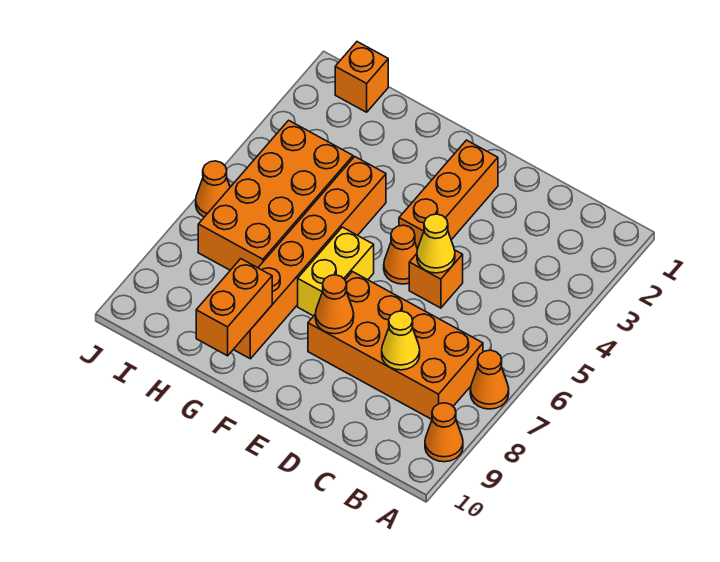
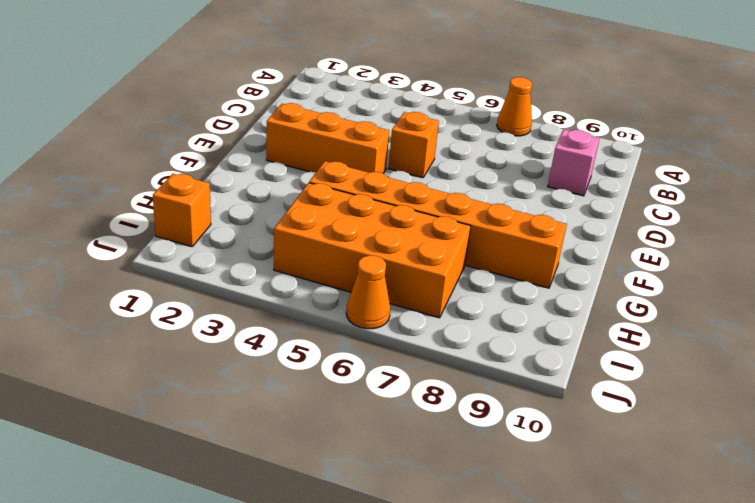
pink brick C9 level 1 -> none
none -> orange cone A9 level 1
none -> orange brick B7:E8 level 1
none -> orange cone E5 level 1

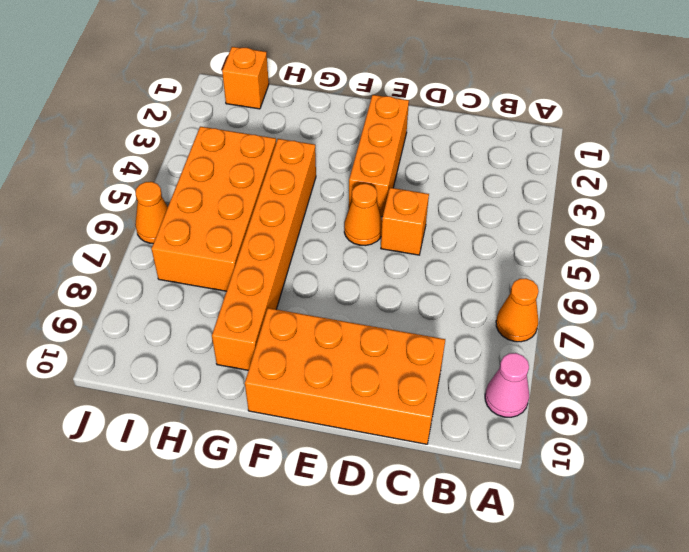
pink cone A9 level 1 -> orange cone A9 level 1
orange brick C9:F10 level 1 -> orange brick B7:E8 level 1
none -> yellow brick F6:F7 level 1
none -> yellow cone C8 level 2
none -> yellow cone D5 level 2

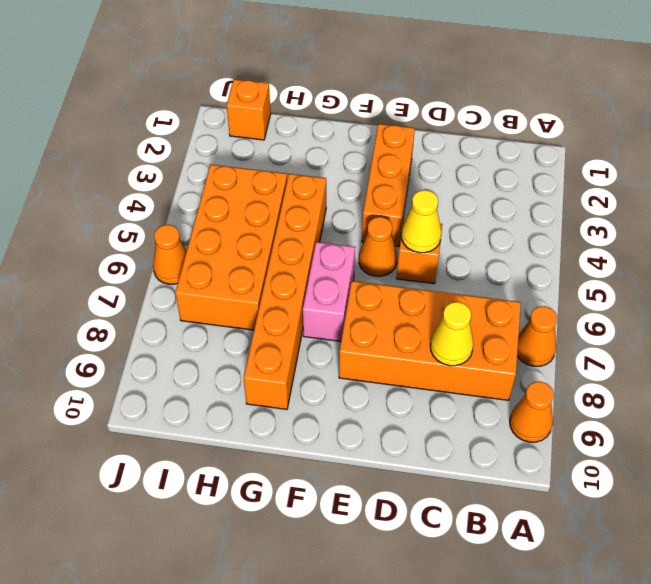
pink brick F6:F7 level 1 -> yellow brick F6:F7 level 1
none -> orange cone E8 level 2
none -> orange brick G9:G10 level 2

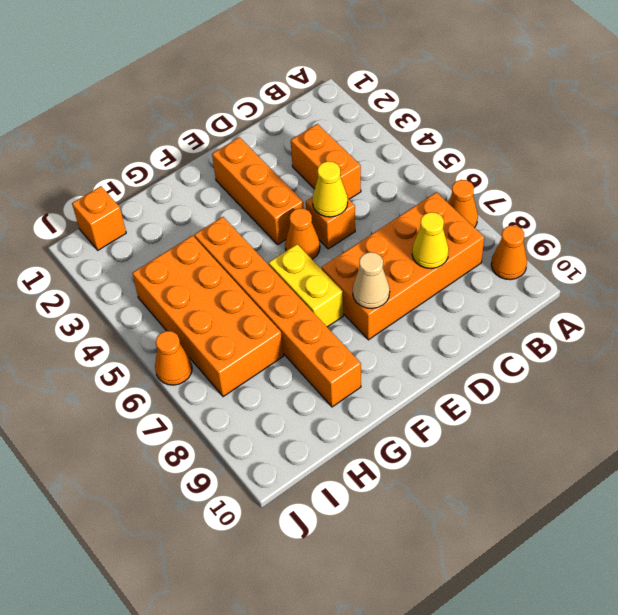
orange brick C3:C4 level 1 -> orange brick G9:G10 level 2
tan cone E8 level 2 -> orange cone E8 level 2

